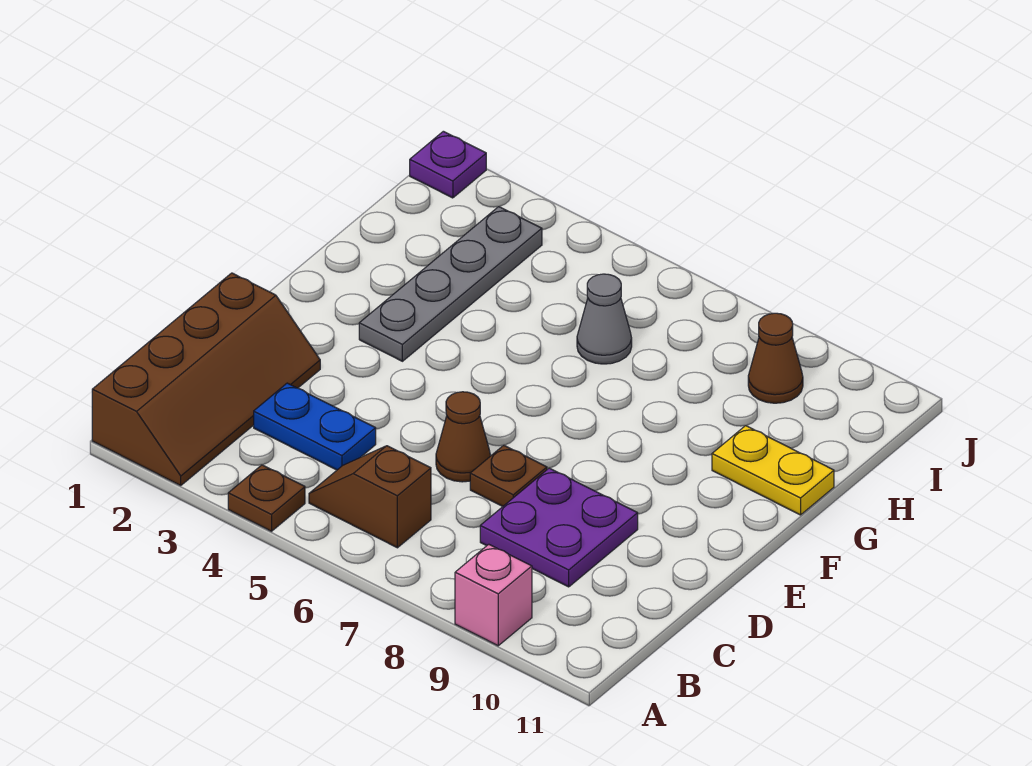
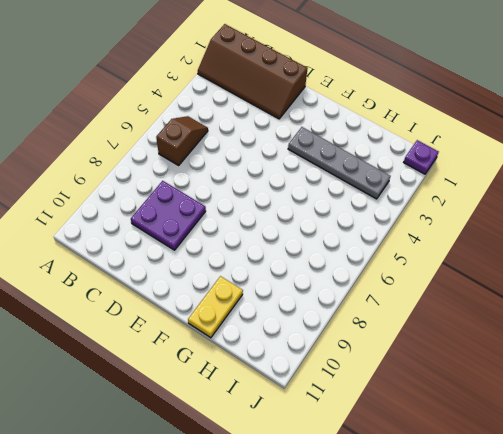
none -> brown plate A4 level 1
none -> pink brick A9 level 1
none -> blue plate C3:C4 level 1

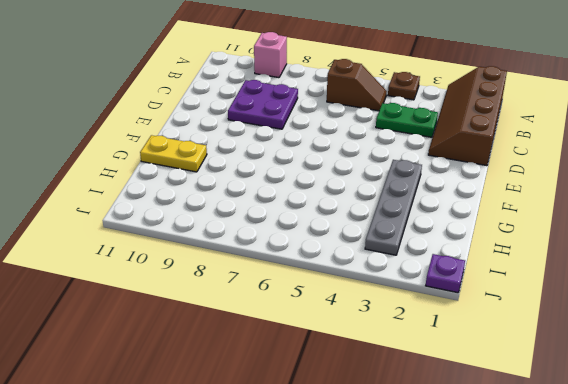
green plate C3:C4 level 1 -> blue plate C3:C4 level 1
none -> brown cone D6 level 1
none -> brown plate D7 level 1
none -> grey cone H6 level 1

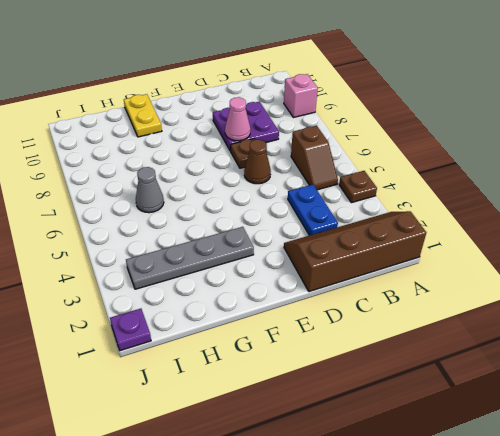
pink cone D8 level 2 -> none
none -> brown cone I9 level 1

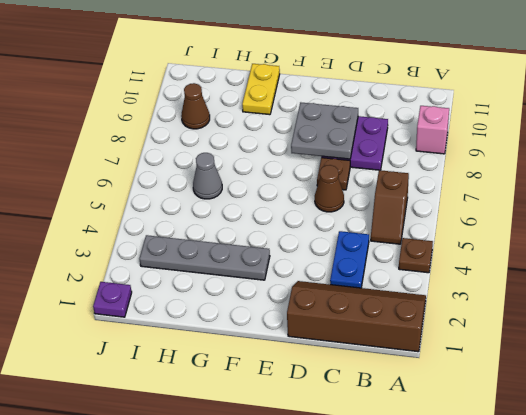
grey plate D8:E9 level 2 -> none

